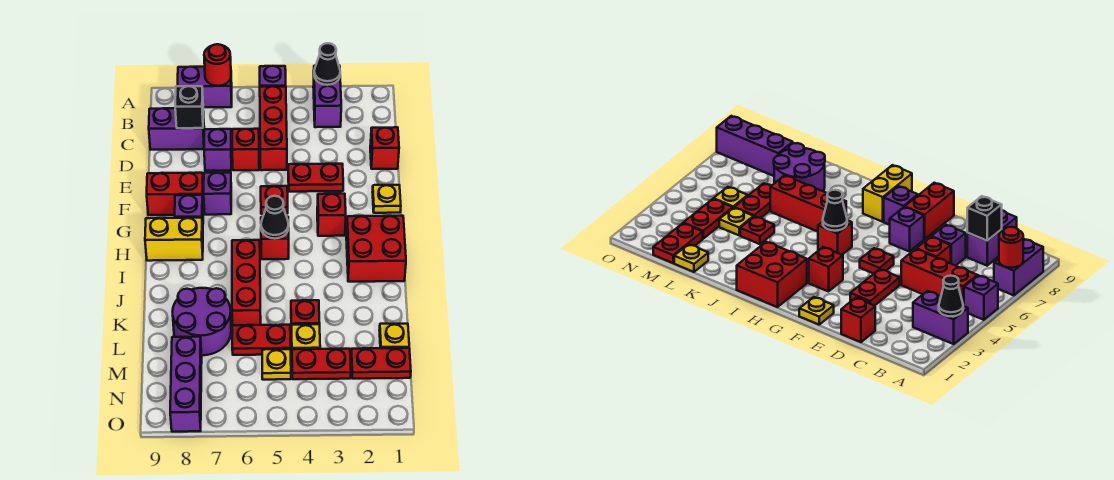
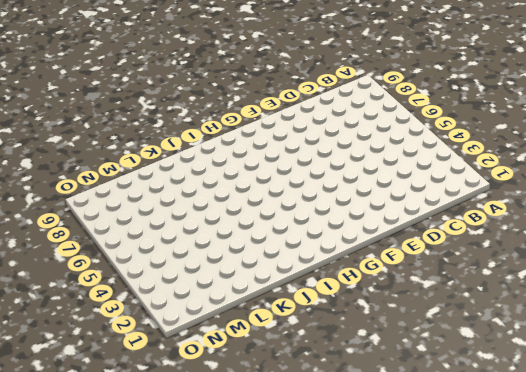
none -> purple brick A3:B3 level 1
none -> purple brick A5 level 1
none -> purple brick A7:A8 level 1
none -> red brick B5:D5 level 1

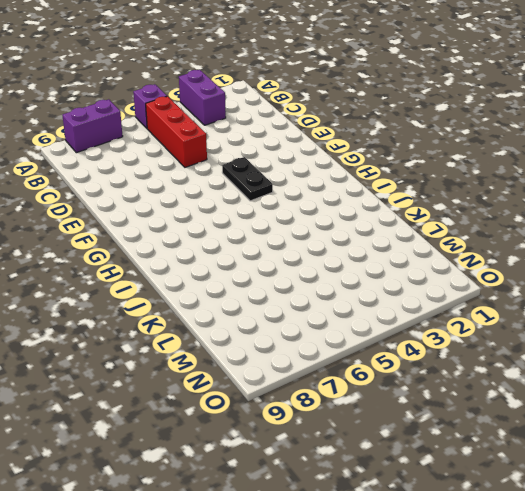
black plate F4:G4 level 1 -> none
none -> purple brick C8:C9 level 1
none -> red brick D1 level 1
none -> red brick D6 level 1
none -> purple brick D7 level 1

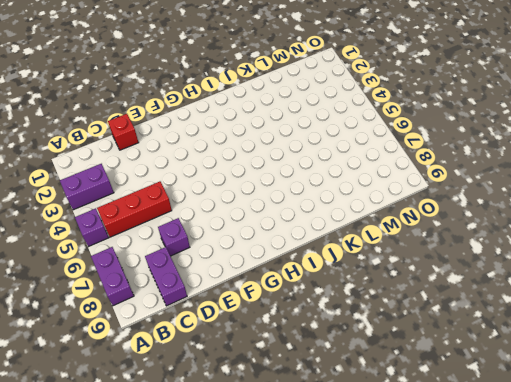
none -> red brick D6 level 1
none -> red plate E3:E4 level 1
none -> yellow plate F1 level 1
none -> red plate F5 level 1

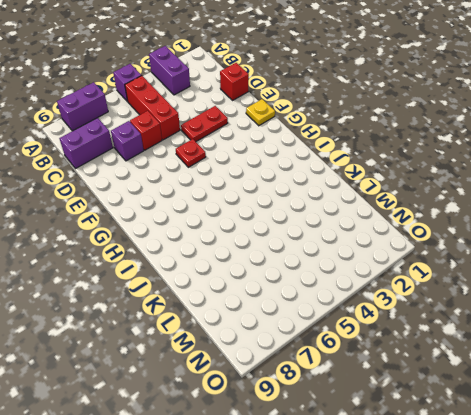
none -> purple brick F7 level 1
none -> red brick F8:F9 level 1
none -> red brick G3 level 1
none -> purple brick G8 level 1

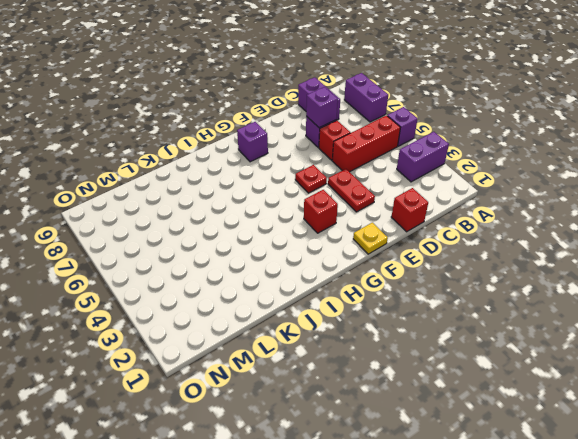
purple brick D7 level 2 -> purple brick F7 level 1
none -> red brick F8:F9 level 1
none -> red brick H1:I2 level 1
none -> red brick H5 level 1
none -> yellow brick H8:H9 level 1

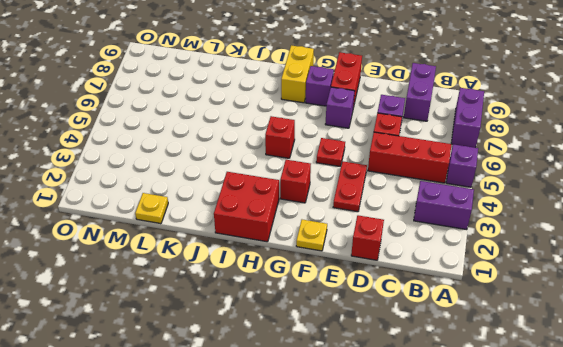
none -> red brick I6:K6 level 1
none -> red plate K4 level 1
none -> purple round brick K7:L8 level 1
none -> yellow plate L4 level 1

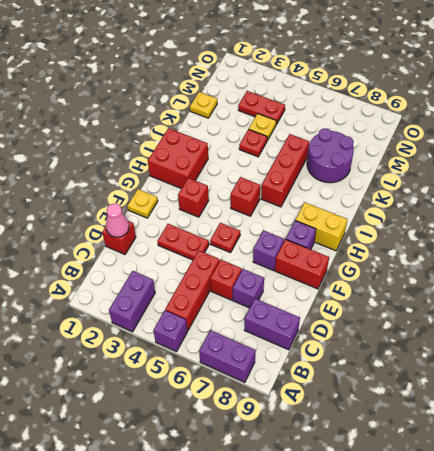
pink cone D1 level 2 -> none
none -> red plate L5:L6 level 1
none -> red plate M1:M2 level 1
none -> yellow plate M5 level 1
none -> purple brick M8:O8 level 1

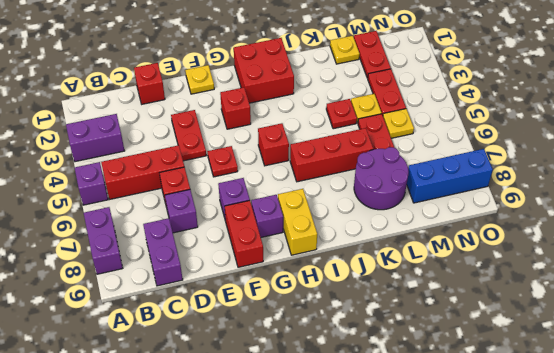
blue brick M8:O8 level 1 -> purple brick M8:O8 level 1
none -> black cone A3 level 2
none -> red round brick A7 level 2
none -> black brick C8 level 2
none -> black cone H5 level 2

